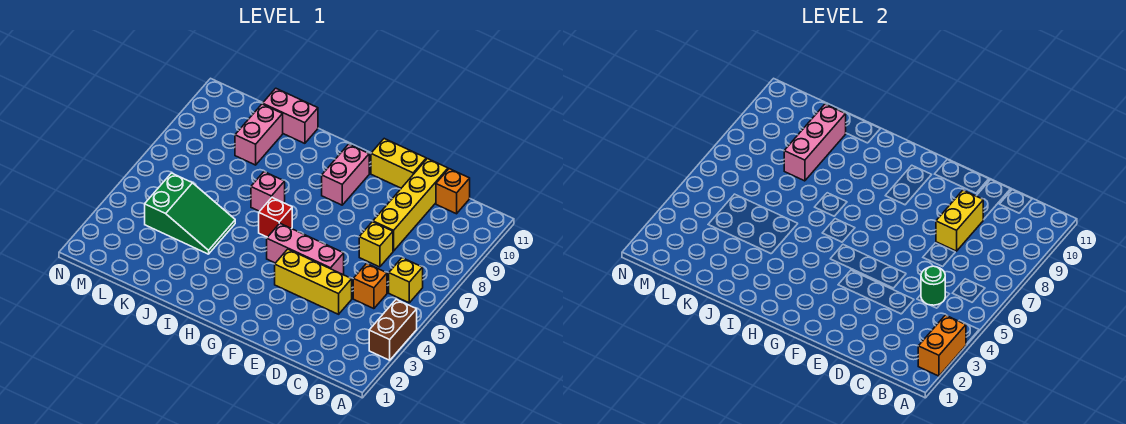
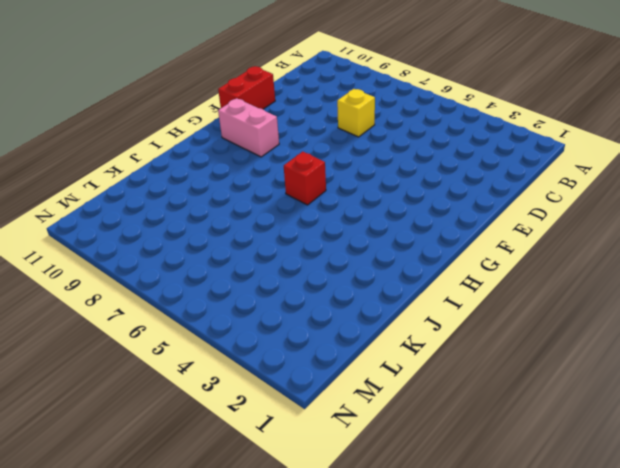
red brick E11:F11 level 1 -> yellow brick E11:F11 level 1
none -> brown brick A3:A4 level 1
none -> yellow brick B6 level 1
none -> orange brick C5 level 1

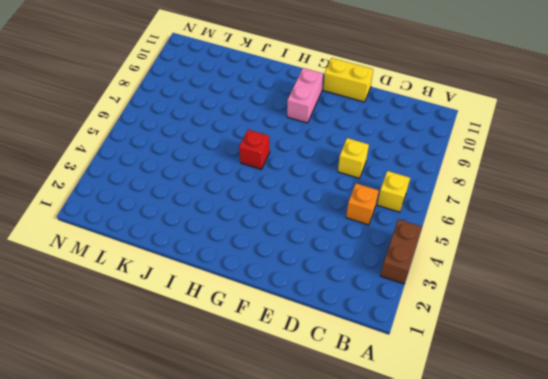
none -> orange brick C11 level 1
none -> yellow brick D4:F4 level 1
none -> yellow brick D8:D11 level 1

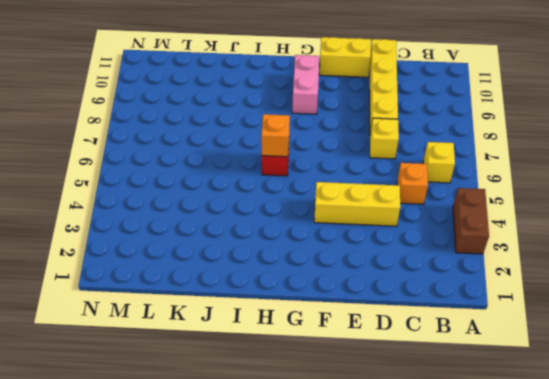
orange brick H6 level 2 -> orange brick C11 level 1
none -> pink brick E5:G5 level 1
none -> pink brick I7 level 1
none -> green slope J4:L5 level 1 top L

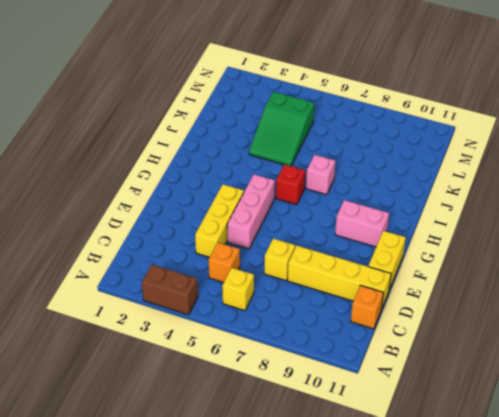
none -> pink brick J11:K11 level 1
none -> pink brick K9:K10 level 1
none -> orange brick A2:A3 level 2

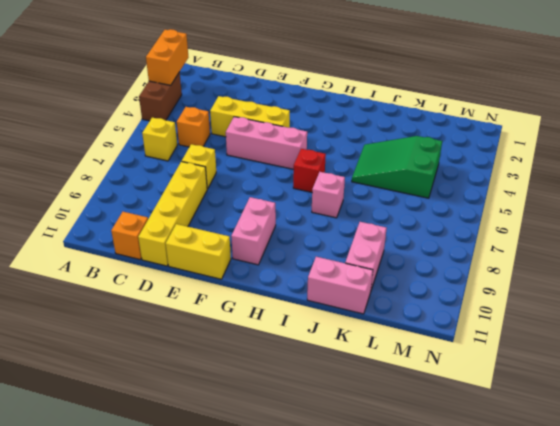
none -> green round brick C5 level 2
none -> yellow brick D8:D9 level 2
none -> pink brick K8:K10 level 2

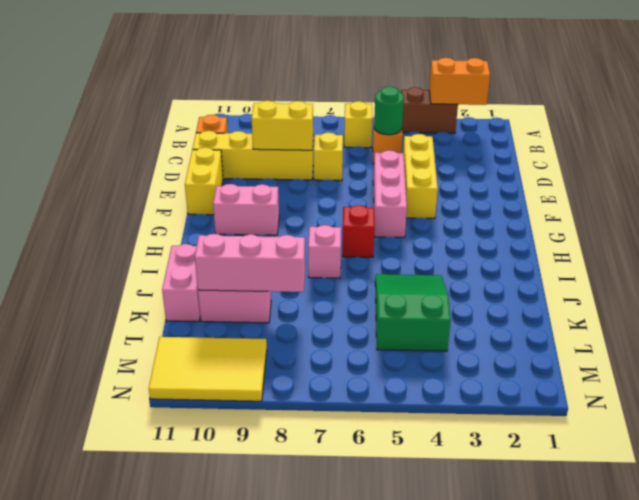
yellow tile M9:N11 level 1 -> none

